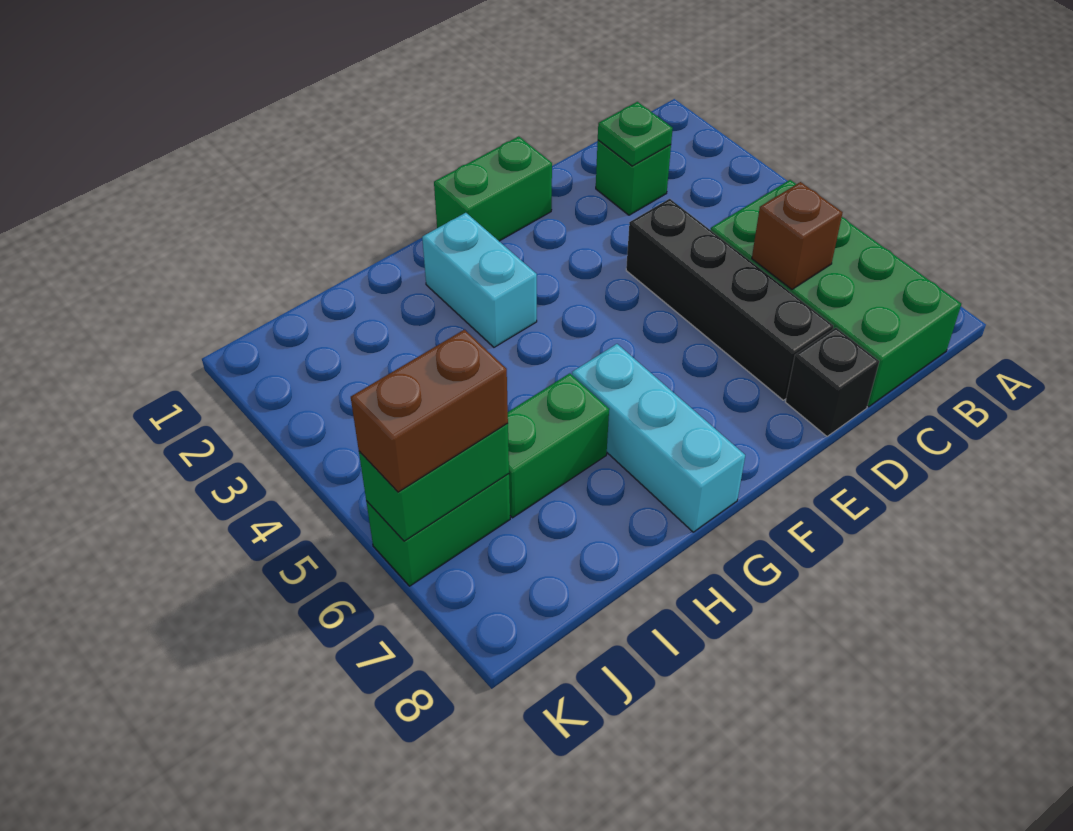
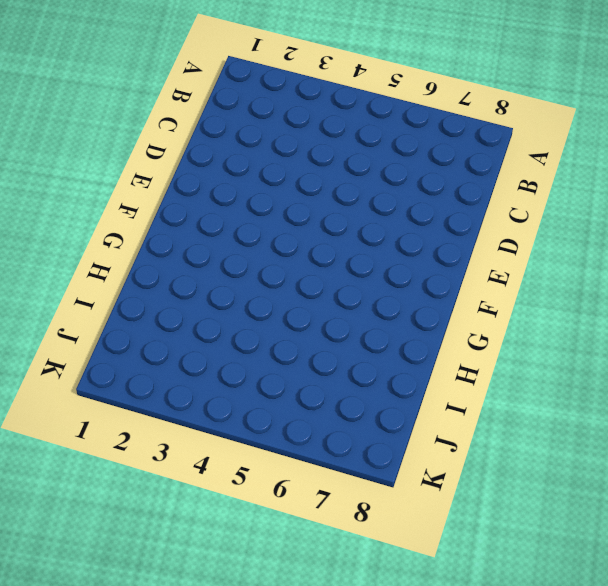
none -> green brick B5:C8 level 1
none -> green brick C2 level 1
none -> black brick D4:D7 level 1

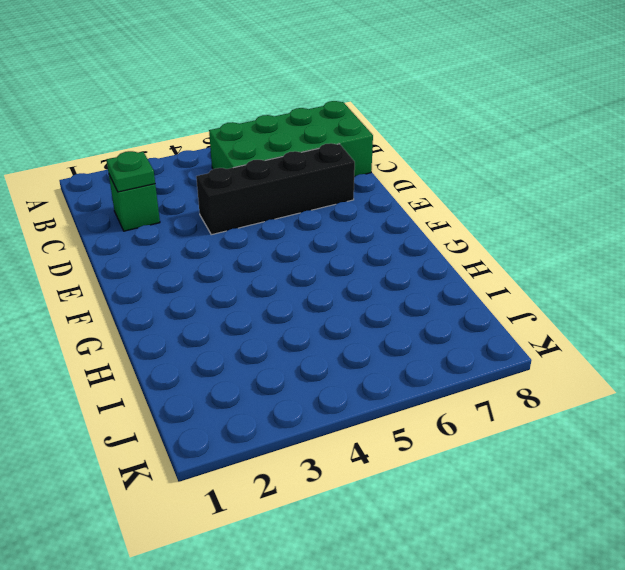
none -> black brick D8 level 1
none -> green brick E1:F1 level 1
none -> cyan brick G2:G3 level 1

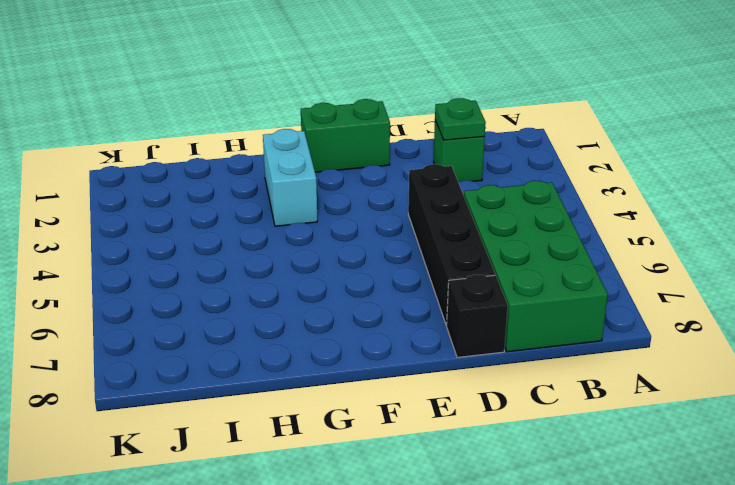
none -> cyan brick G6:G8 level 1
none -> green brick H6:I6 level 1
none -> green brick J6:K6 level 1

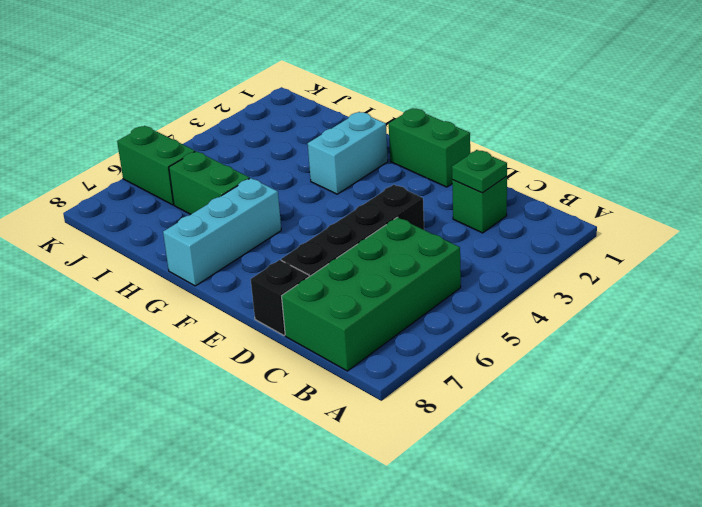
none -> brown brick C6 level 2
none -> green brick J6:K6 level 2
none -> brown brick J6:K6 level 3

